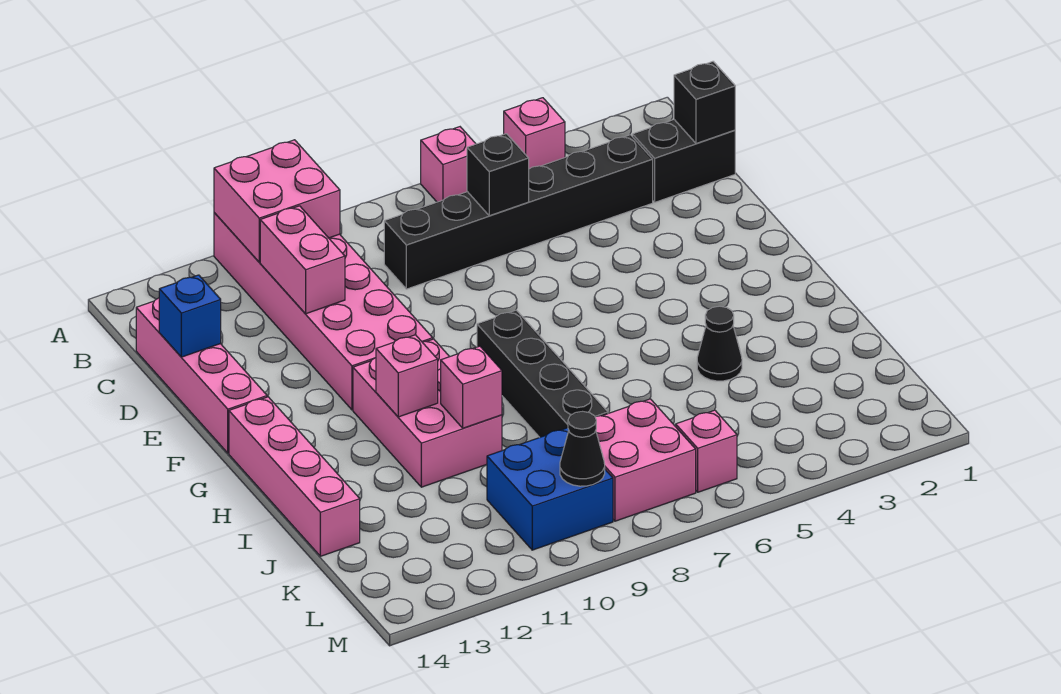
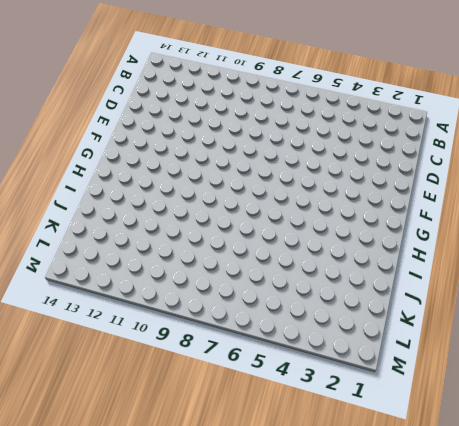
none -> pink brick A4 level 1
none -> pink brick A6 level 1
none -> pink brick A10:F11 level 1

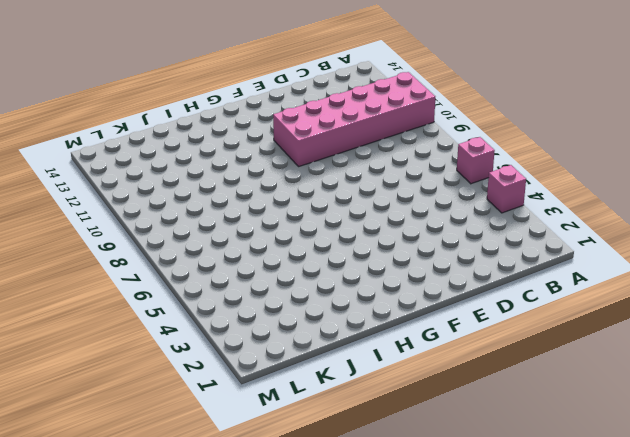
none -> black brick C1:C2 level 1
none -> black brick C3:C8 level 1
none -> pink brick C14:F14 level 1

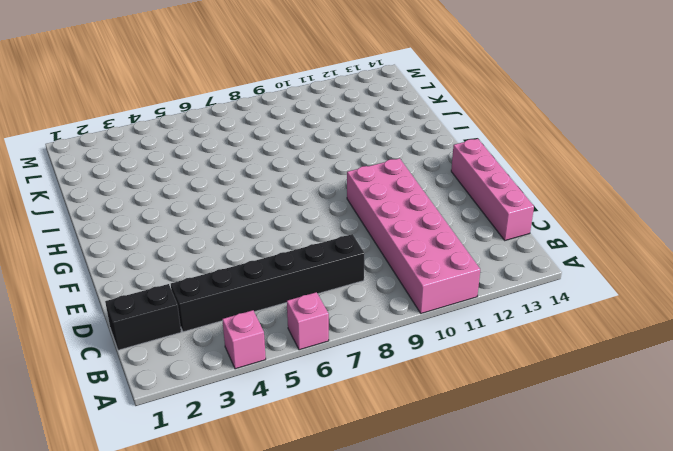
none -> black brick G8:J8 level 1
none -> pink brick G10:I11 level 1
none -> pink brick G14:J14 level 1

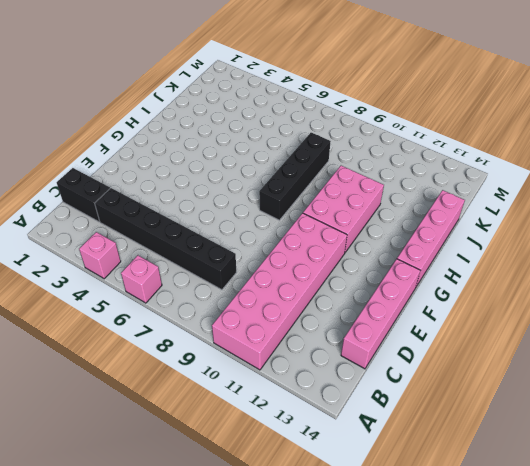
none -> black cone I4 level 1
none -> pink brick K7:L8 level 1
none -> blue brick K9:L10 level 1

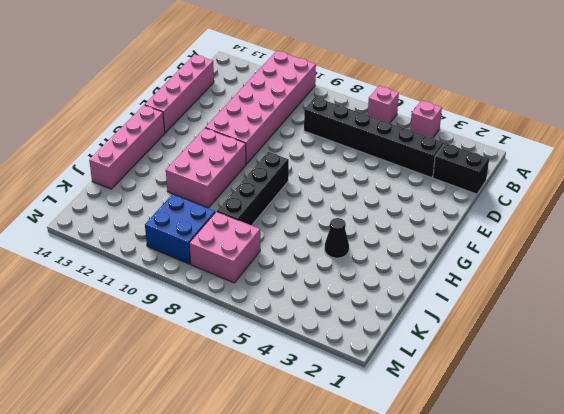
none -> pink brick L6 level 1
none -> pink brick A10:B11 level 2
none -> black brick C1 level 2

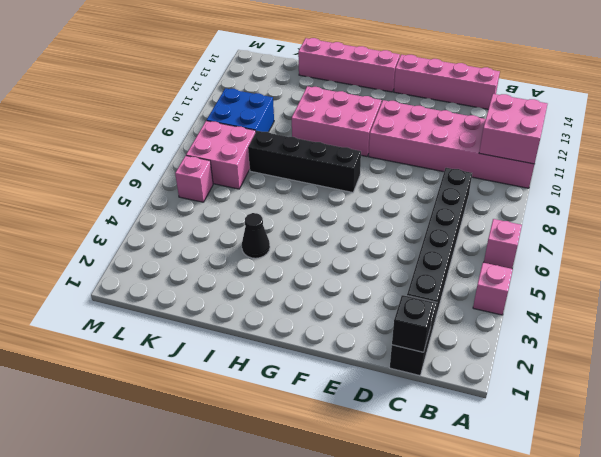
none -> black brick C6 level 2
none -> pink brick C11:D11 level 2
none -> blue brick D14 level 2

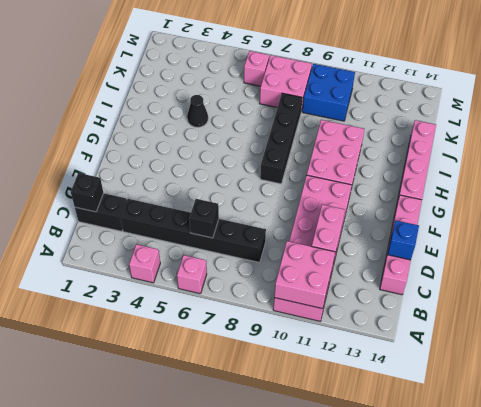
none -> pink brick H11 level 2
none -> pink brick I10 level 2
none -> black cone L9 level 2

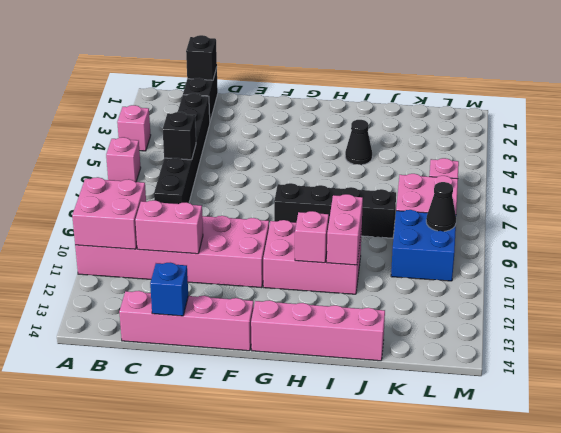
pink brick I10:I11 level 2 -> pink brick I10 level 2

